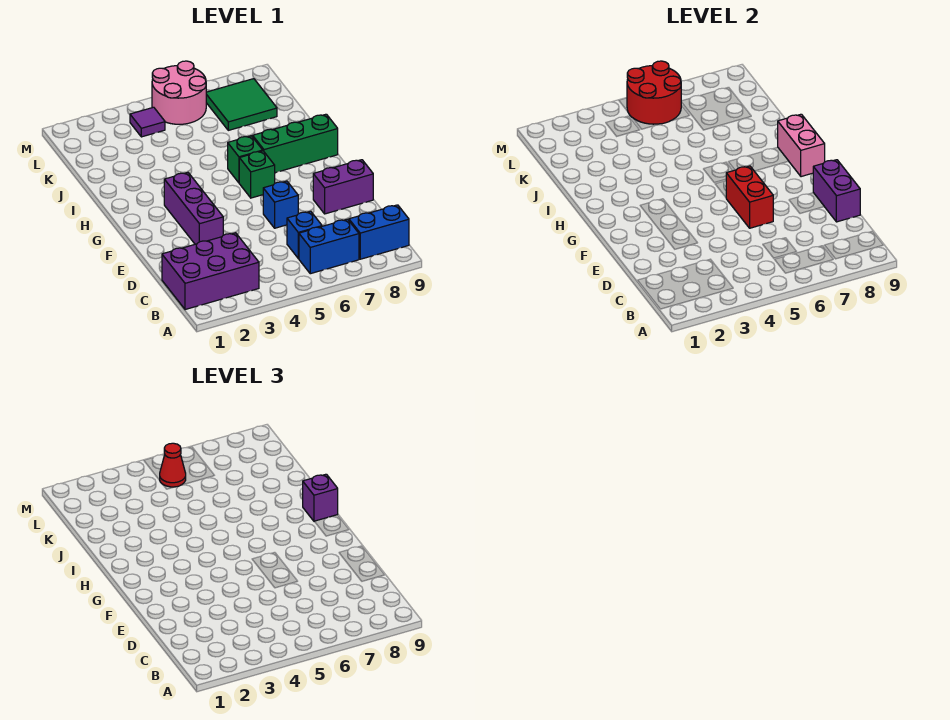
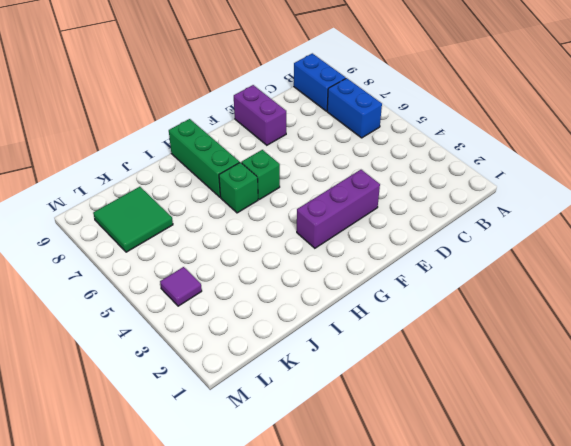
none -> purple brick B1:C3 level 1
none -> blue brick C6 level 1
none -> blue brick E6 level 1

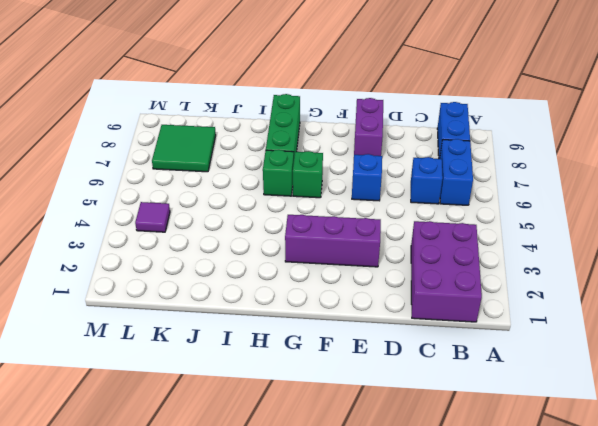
none -> pink round brick L5:M6 level 1
none -> purple brick D9:E9 level 2
none -> red brick E6:F6 level 2

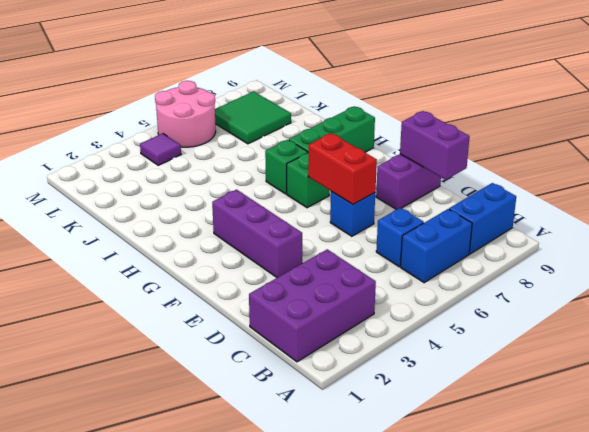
none -> pink brick G9:H9 level 2
none -> red round brick L5:M6 level 2
none -> purple brick H9 level 3

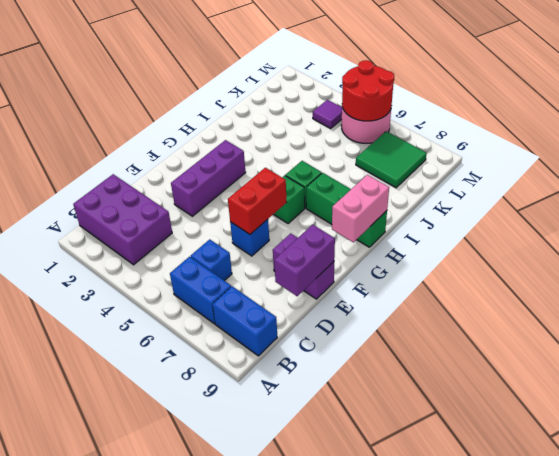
none -> purple brick H9 level 3
none -> red cone L5 level 3

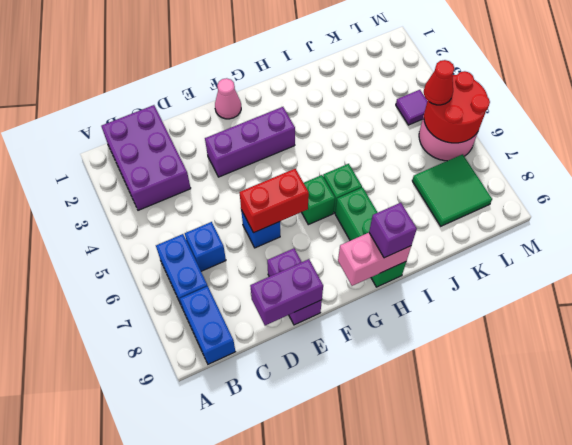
pink cone F1 level 1 -> none

